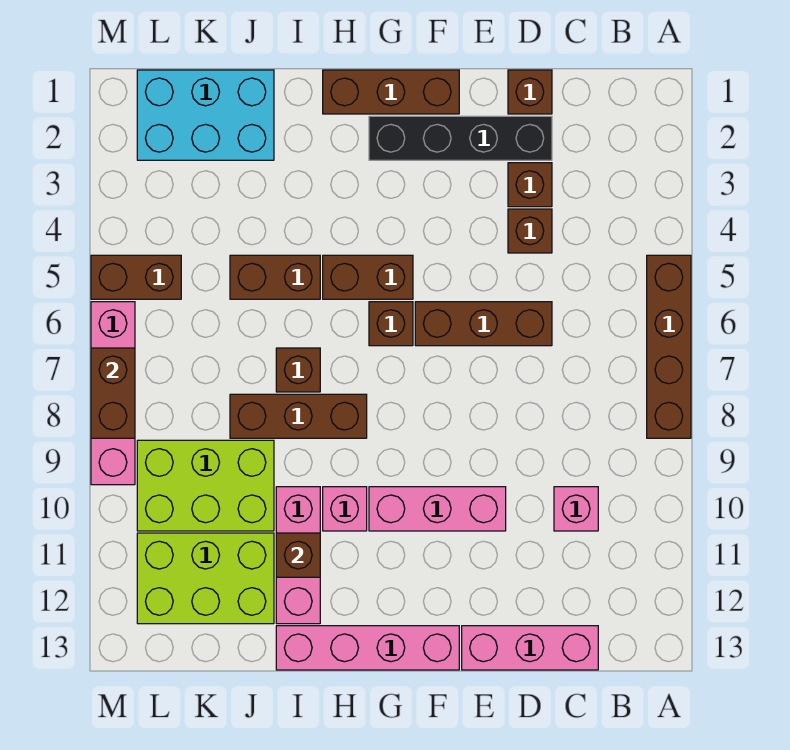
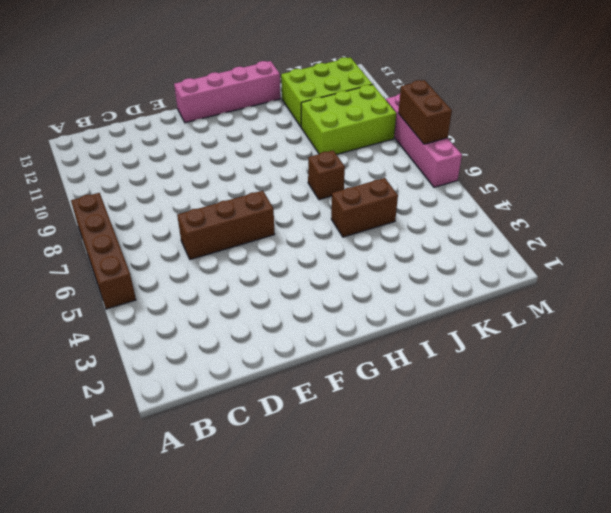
none -> pink brick C10 level 1
none -> pink brick C13:E13 level 1
none -> brown brick D1 level 1

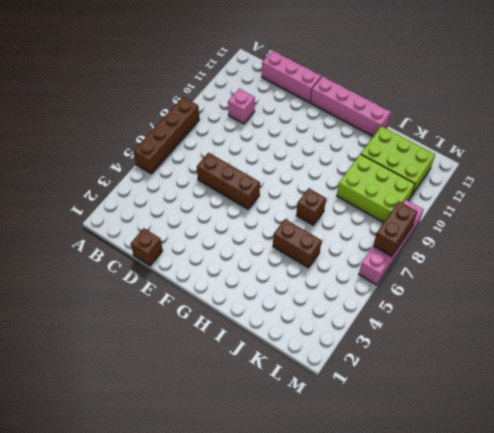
none -> black brick D2:G2 level 1
none -> brown brick D3 level 1
none -> brown brick D4 level 1

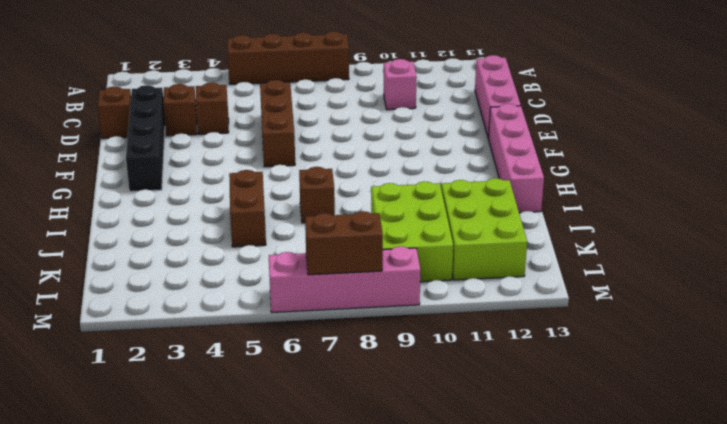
none -> pink brick E10:G10 level 1
none -> brown brick F1:H1 level 1
none -> brown brick G5:H5 level 1

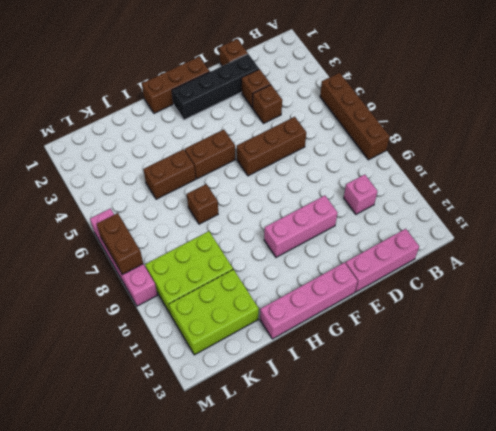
none -> brown brick G6 level 1
none -> brown brick H8:J8 level 1
none -> pink brick H10 level 1

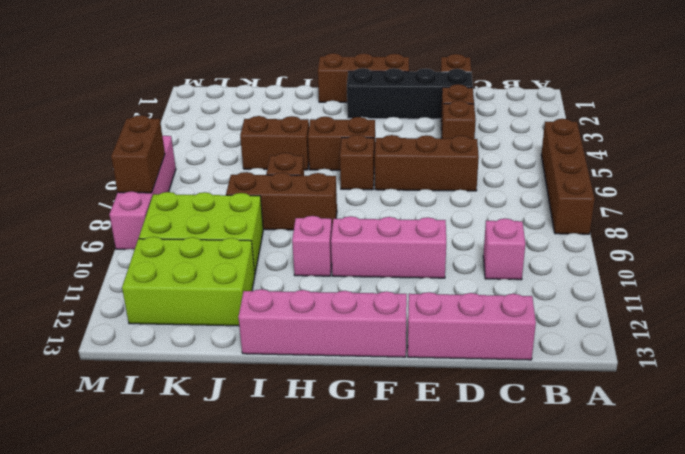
none -> pink brick I10:I12 level 1
none -> cyan brick J1:L2 level 1
none -> brown brick L5:M5 level 1

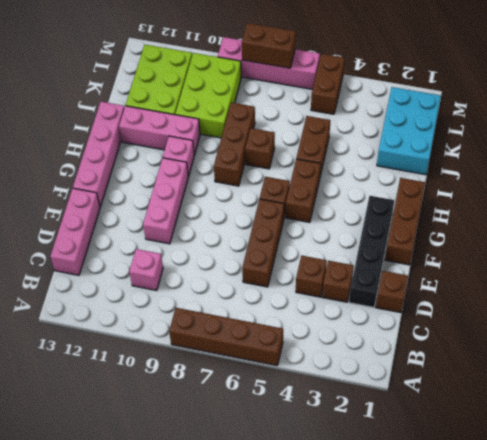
none -> brown brick I11 level 2

